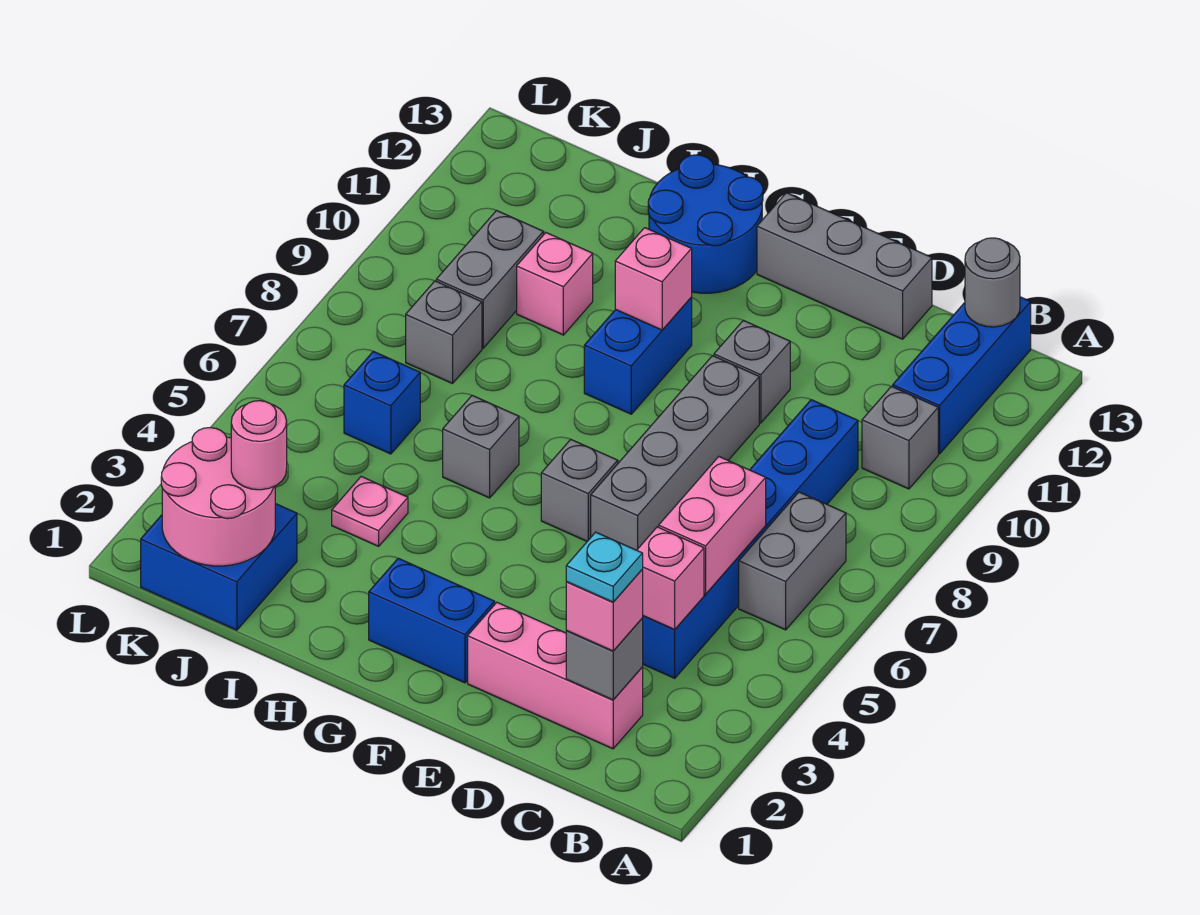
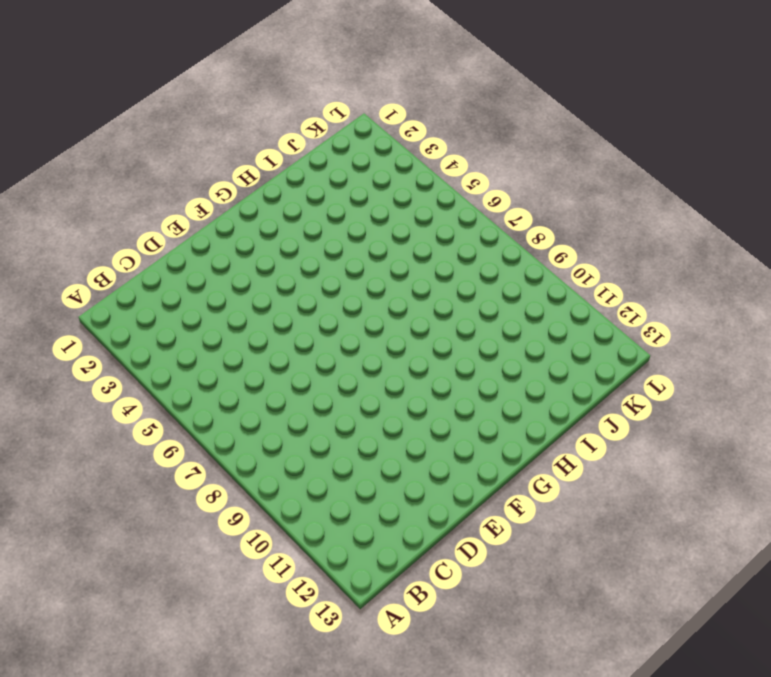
none -> grey brick B6:B7 level 1
none -> grey brick B10 level 1
none -> blue brick B11:B13 level 1

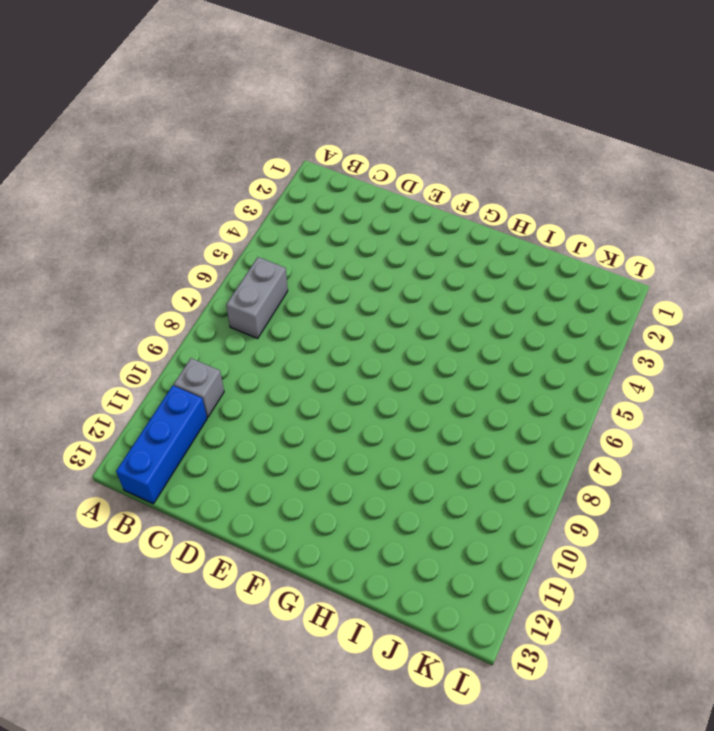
none -> pink brick C2:E2 level 1
none -> blue brick C4:C9 level 1
none -> grey brick D13:F13 level 1

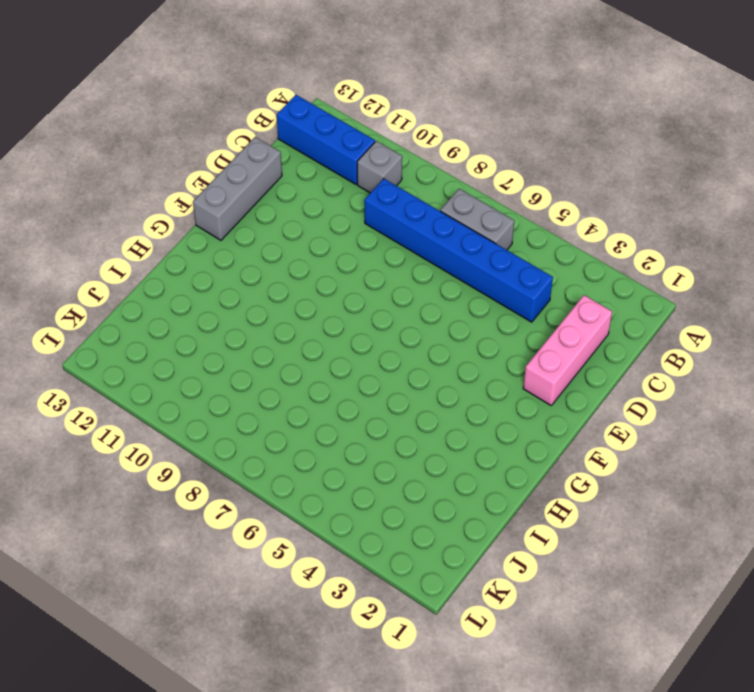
none -> grey brick E6:E9 level 1
none -> grey brick E10 level 1
none -> blue brick F2:G2 level 1

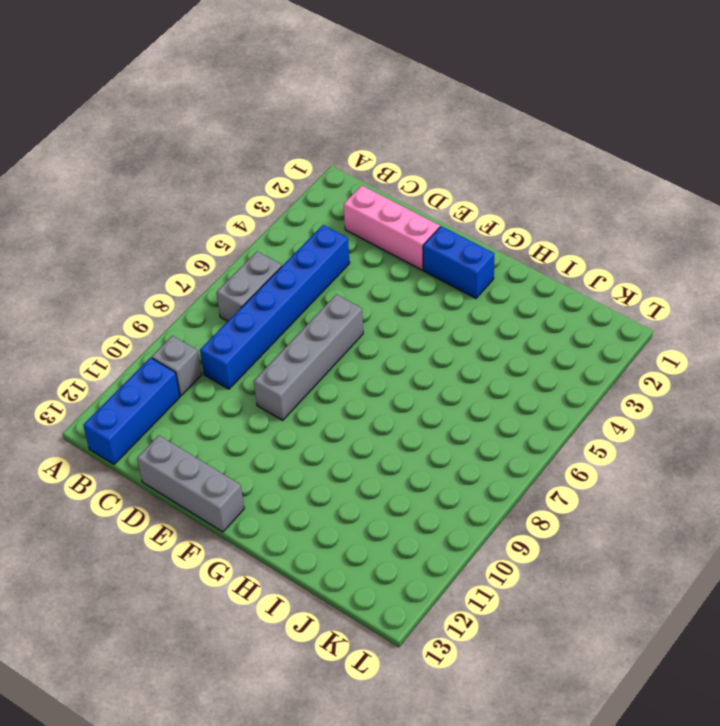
none -> grey brick E10 level 1
none -> grey brick F6 level 1
none -> blue brick G9:G10 level 1

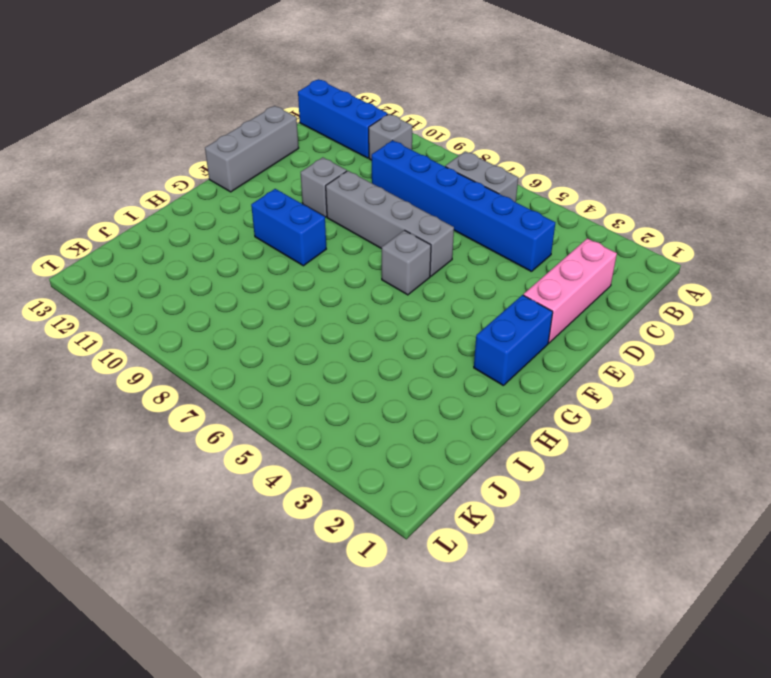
none -> blue round brick G12:H13 level 1
none -> grey brick H6 level 1
none -> pink plate I4 level 1

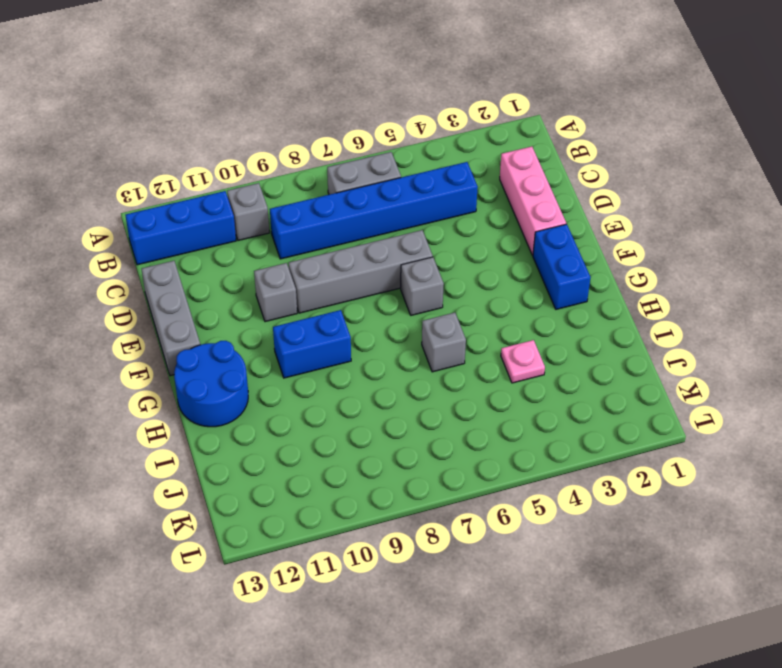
none -> pink brick I10 level 1
none -> blue brick J1:K2 level 1
none -> blue brick J6 level 1

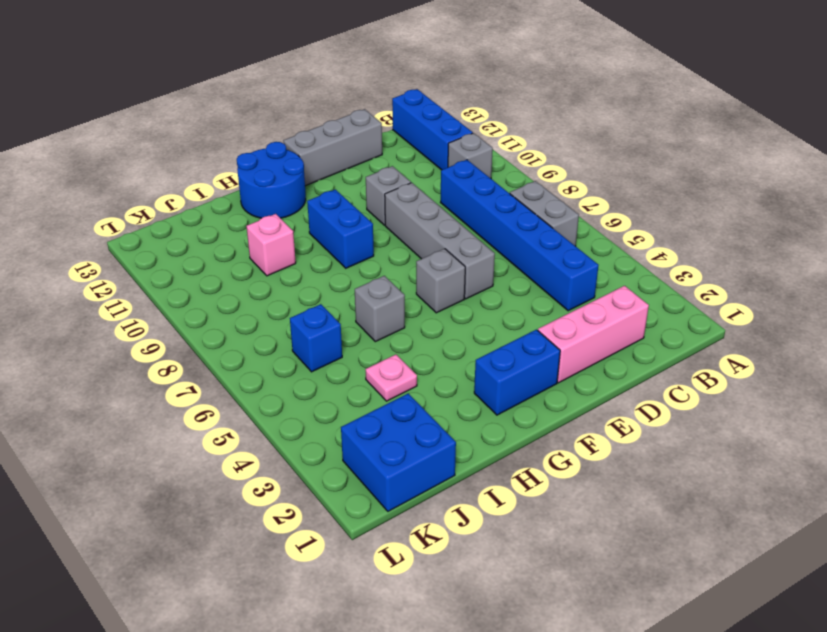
none -> grey brick J8 level 1
none -> grey brick J9:J10 level 1
none -> grey round brick B13 level 2

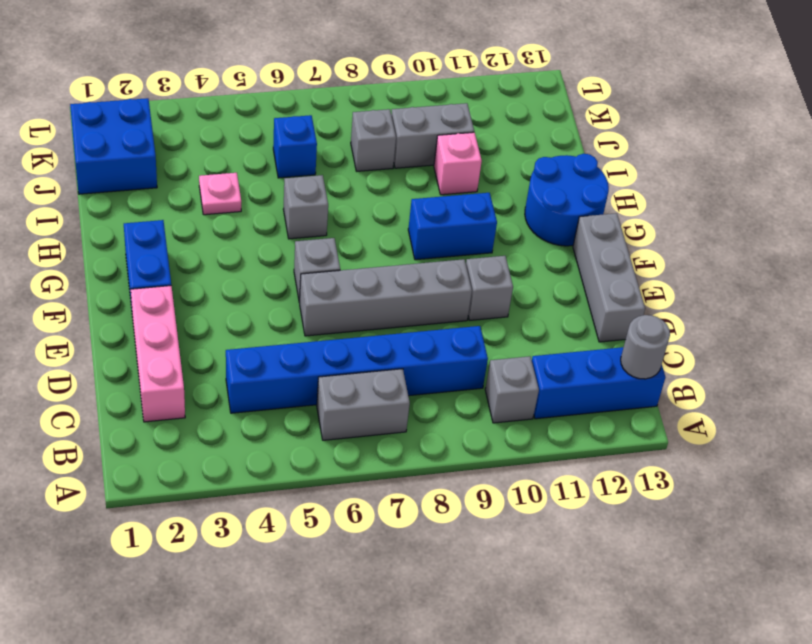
none -> grey brick C2 level 2
none -> pink brick C4 level 2
none -> pink brick C5:C6 level 2

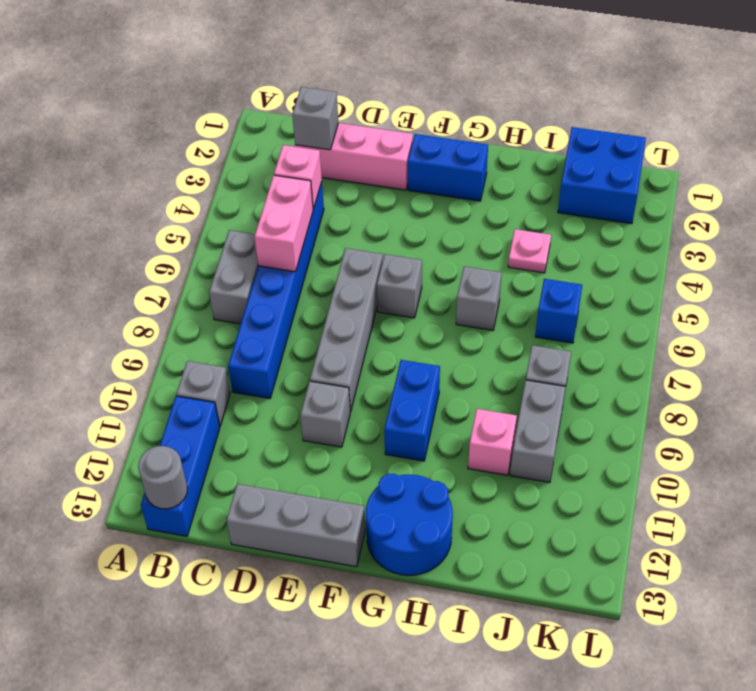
none -> pink brick G10 level 2
none -> pink round brick J1:K2 level 2
none -> pink brick C2 level 3

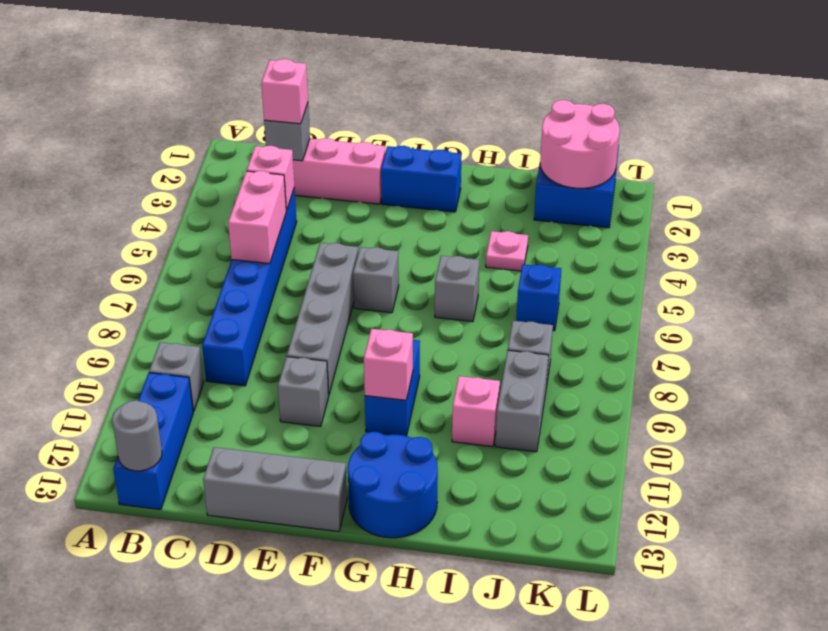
none -> grey brick B6:B7 level 1
none -> pink round brick J2 level 3
none -> cyan plate C2 level 4

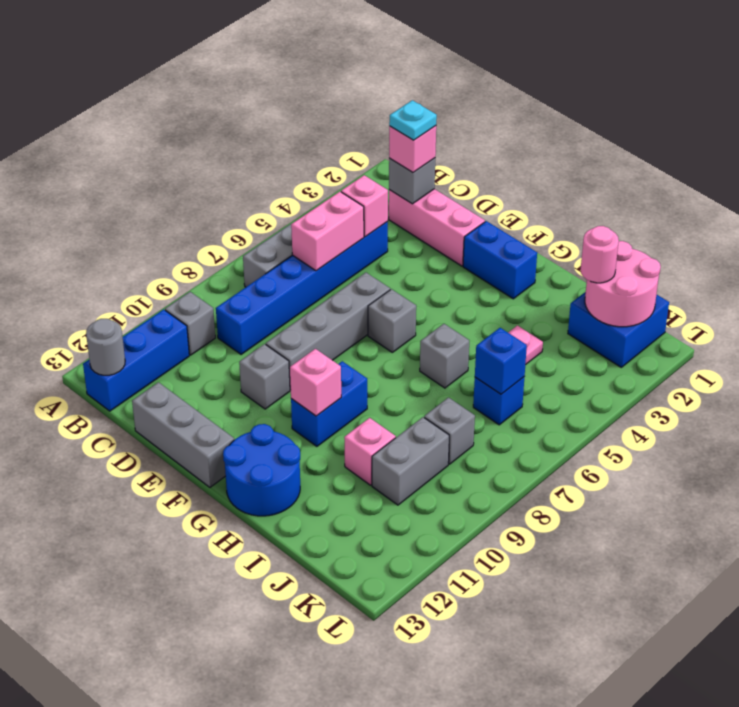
blue brick J6 level 2 -> none

